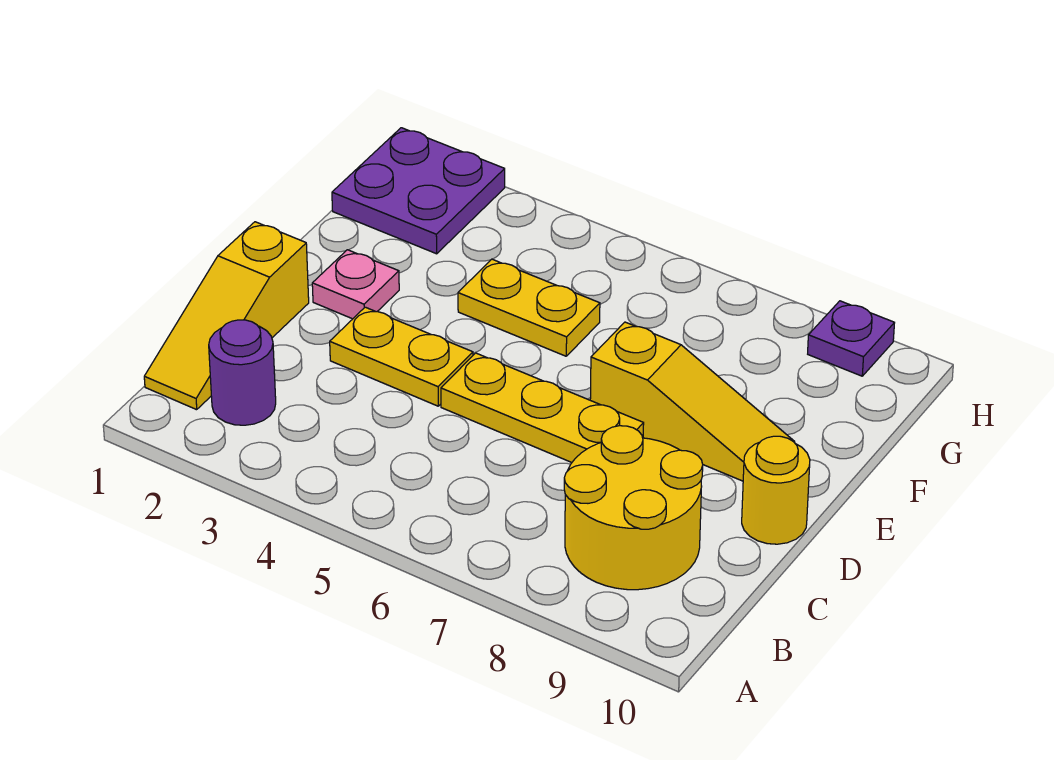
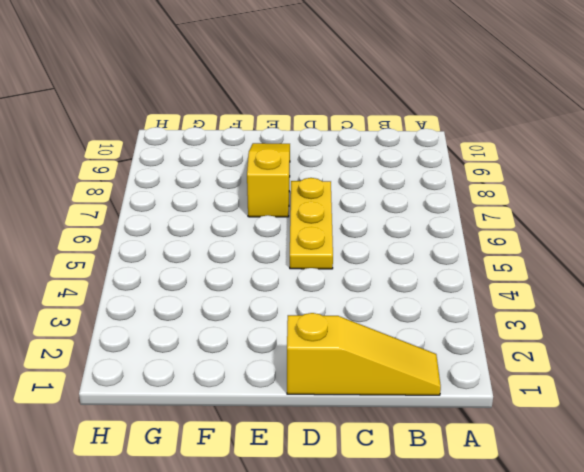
none -> purple round brick B2 level 1
none -> yellow round brick B8:C9 level 1

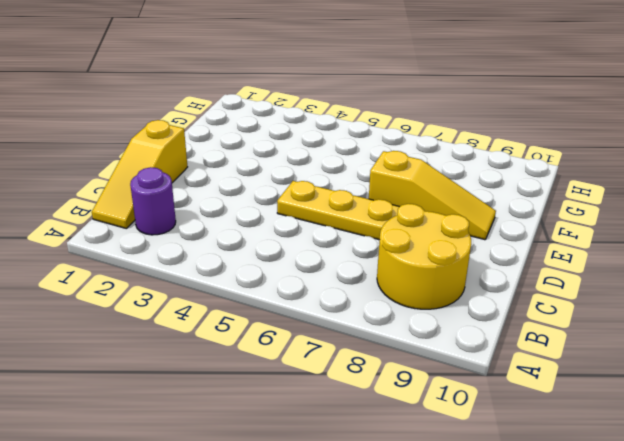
none -> yellow plate D3:D4 level 1
none -> yellow round brick D10 level 1

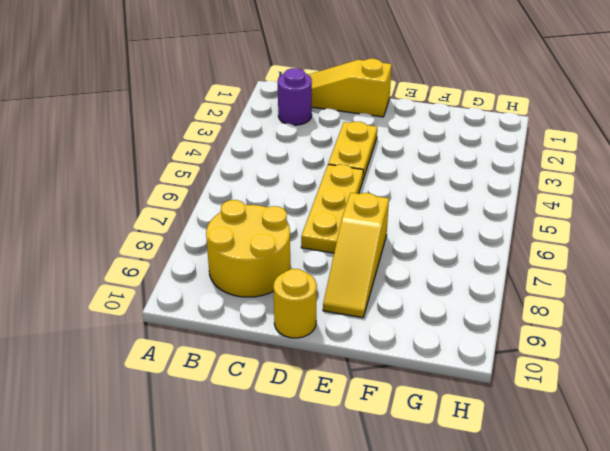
none -> pink plate E2 level 1
none -> yellow plate F4:F5 level 1

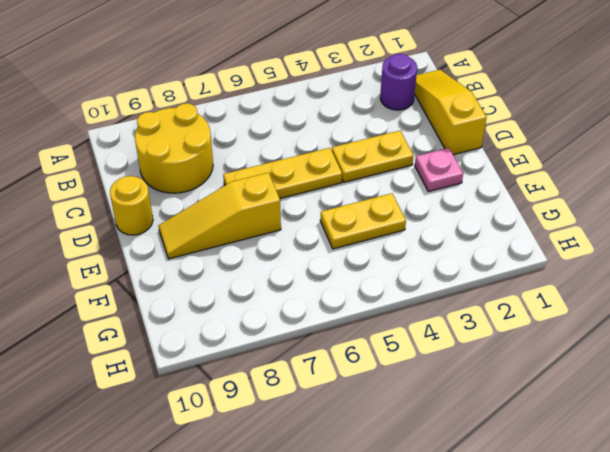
none -> purple plate G1:H2 level 1
none -> purple plate H9 level 1

